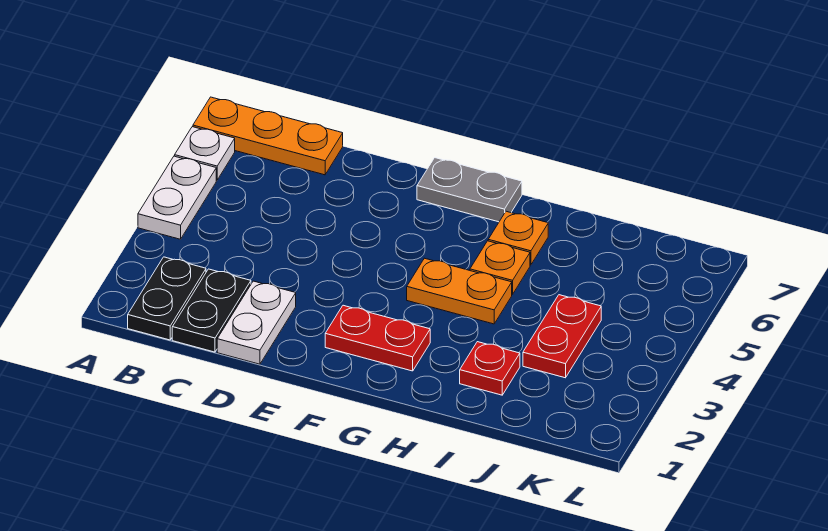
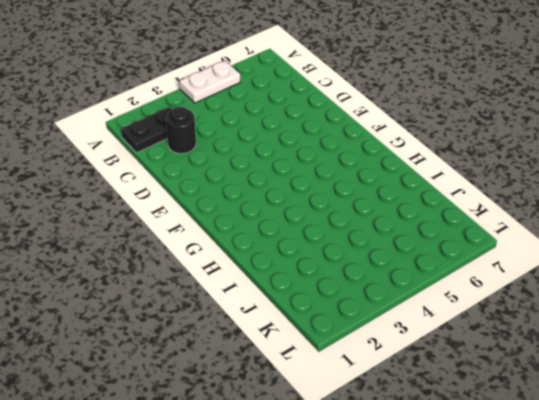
black round brick C2 level 1 -> black plate C1:C2 level 1
none -> white plate A6 level 1
none -> orange plate A7:C7 level 1
none -> white plate D1:D2 level 1

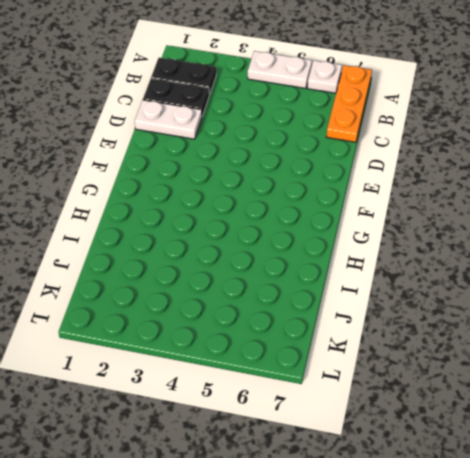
none -> red plate F2:G2 level 1
none -> grey plate F7:G7 level 1
none -> orange plate G4:H4 level 1

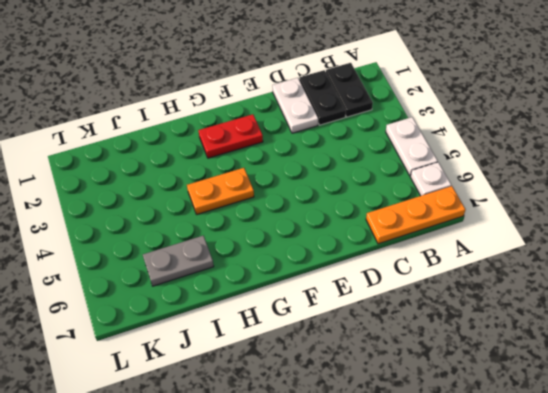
grey plate I6:J6 level 1 -> grey plate F7:G7 level 1
none -> orange plate H5 level 1
none -> orange plate H6 level 1
none -> red plate I2 level 1

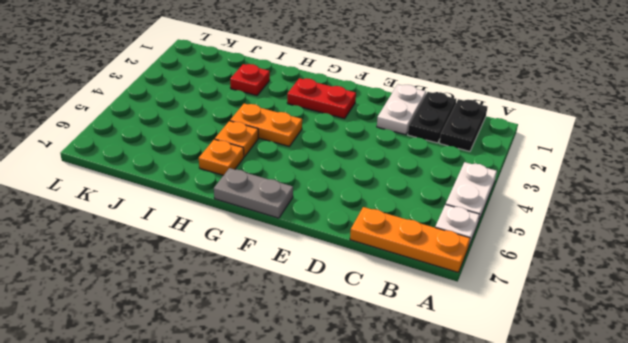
none -> red plate J3:J4 level 1

